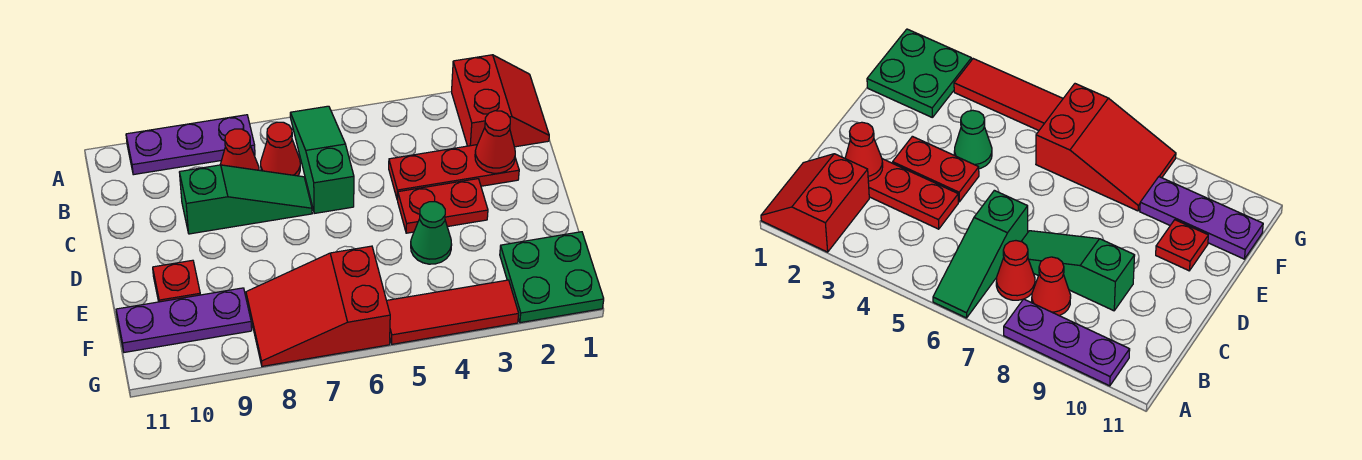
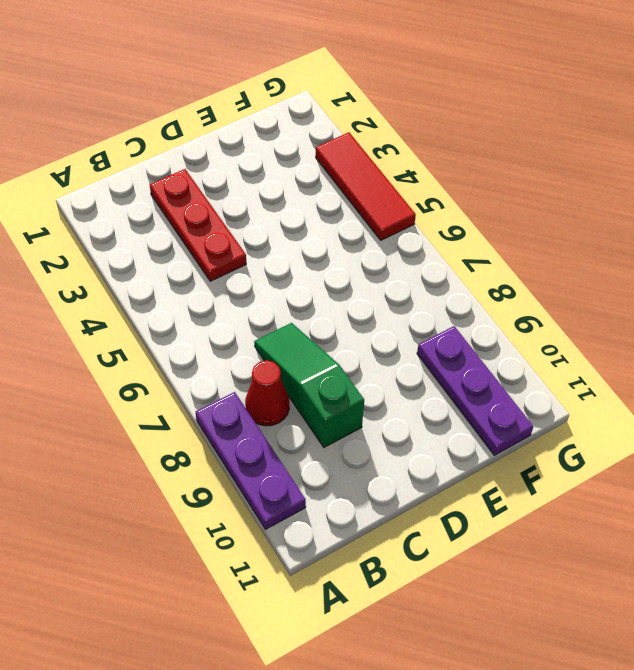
none -> red slope A1:B2 level 1 top 2
none -> green slope A6:C6 level 1 top C
none -> red cone B7 level 1

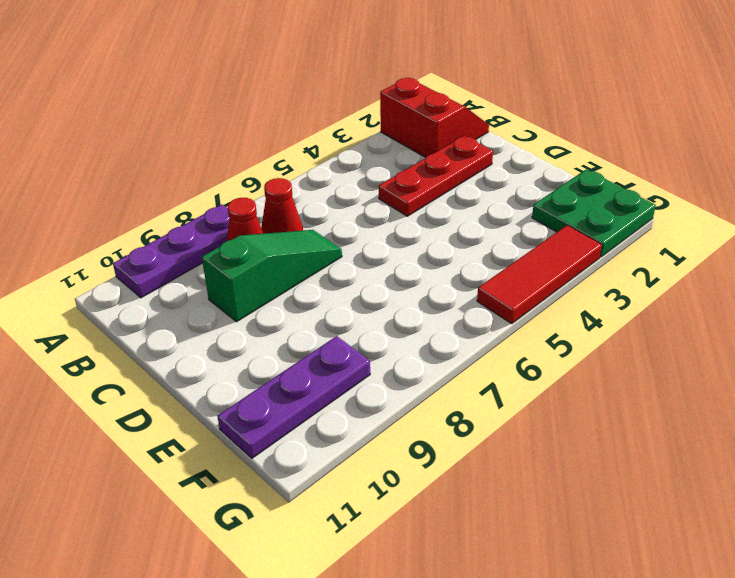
none -> green slope A6:C6 level 1 top C
none -> red plate D3:D4 level 1
none -> green cone E4 level 1

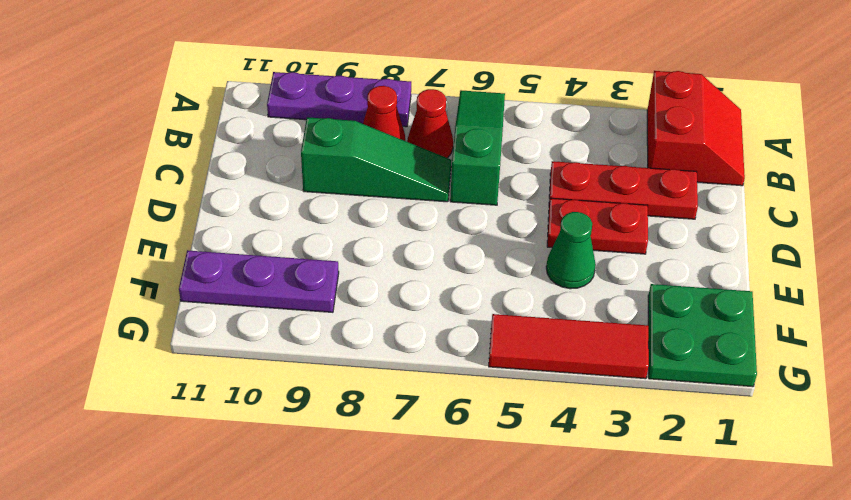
none -> red plate E10 level 1
none -> red slope F6:G8 level 1 top 6
none -> red cone C2 level 2

